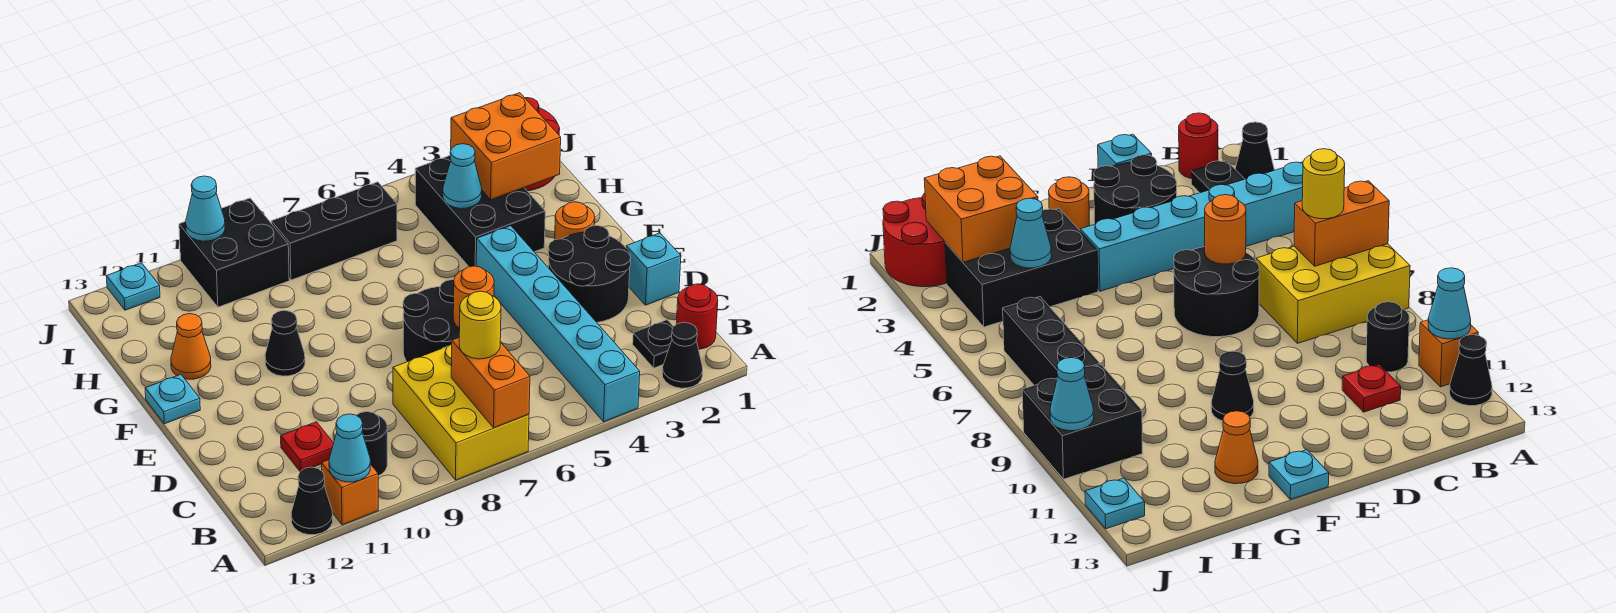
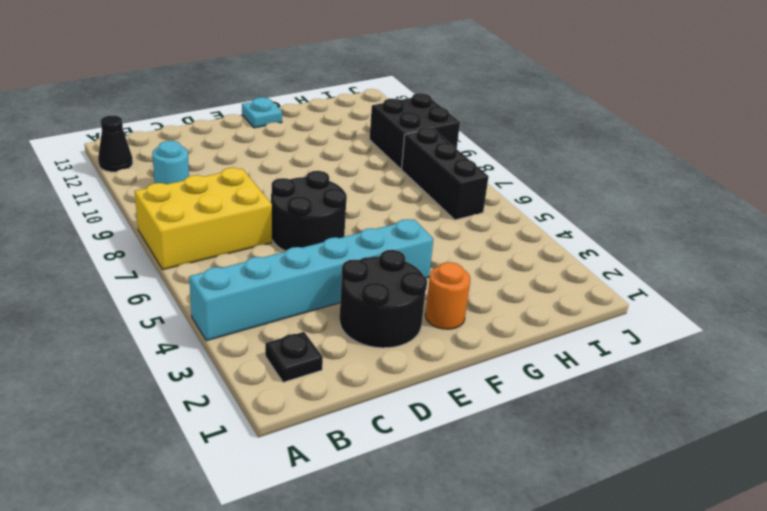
cyan round brick B10 level 1 -> black round brick B10 level 1
none -> black cone A2 level 1
none -> orange brick A11 level 1
none -> red round brick B1 level 1

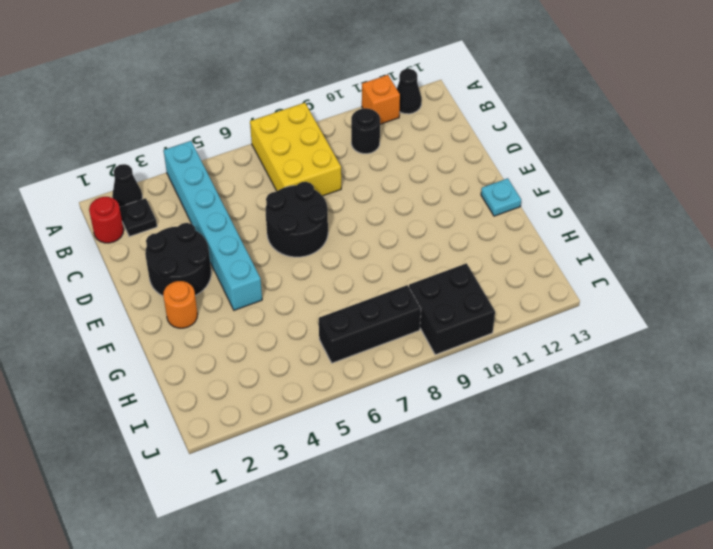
none -> red plate C11 level 1
none -> cyan brick D1 level 1
none -> black cone F10 level 1

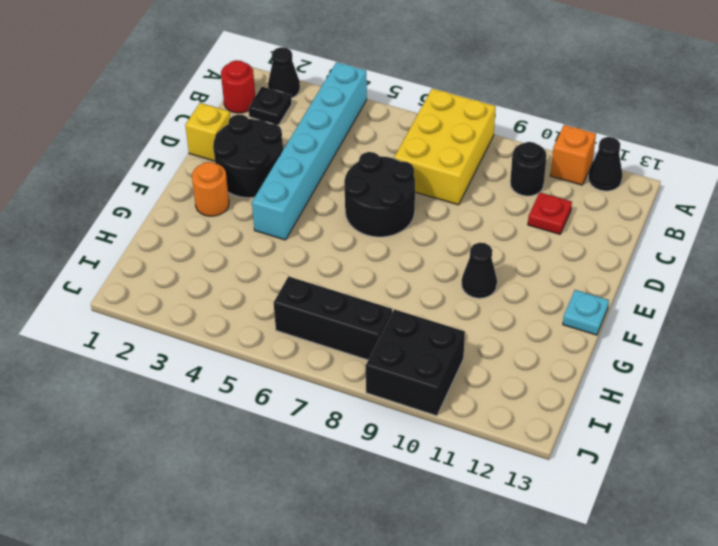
yellow brick D1 level 1 -> cyan brick D1 level 1
none -> black brick G3:I4 level 1
none -> orange cone G12 level 1
none -> red round brick I1:J2 level 1

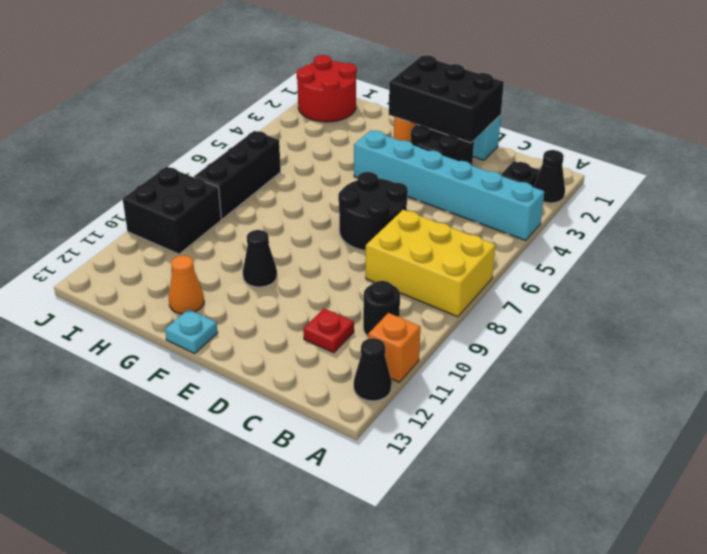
black brick D1:F2 level 2 -> black brick G3:I4 level 1
none -> red round brick B1 level 1
none -> cyan plate J12 level 1
none -> orange brick A7:B7 level 2

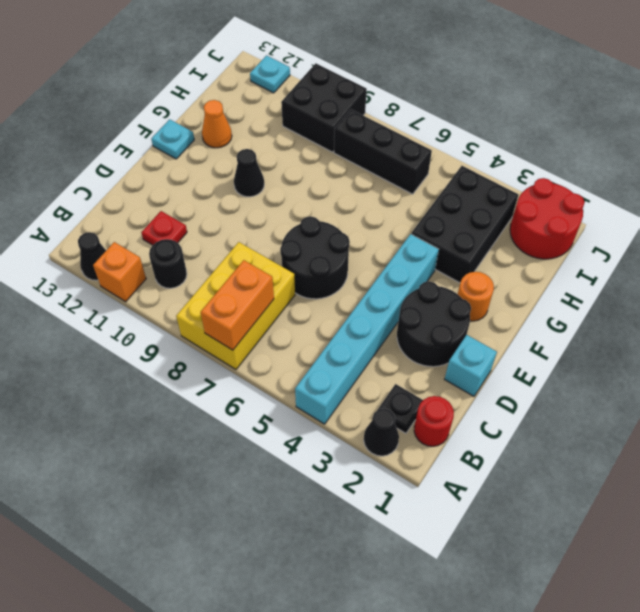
none -> cyan cone A11 level 2
none -> orange round brick D6 level 2
none -> orange brick H2:I3 level 2

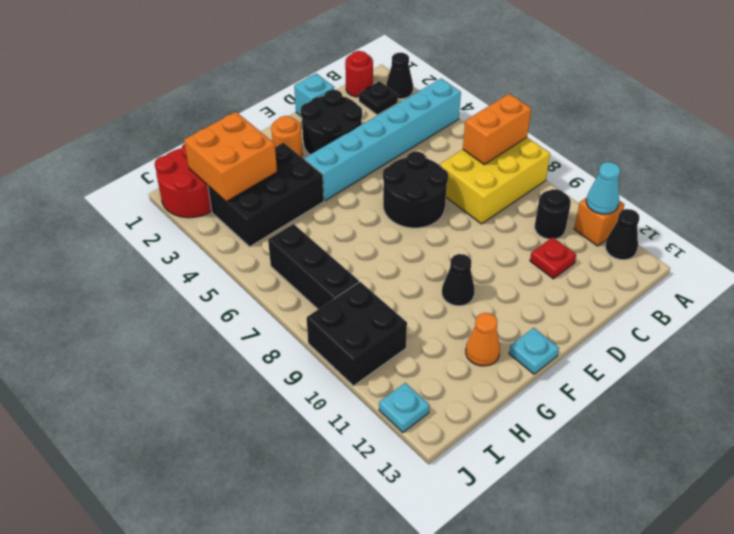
none -> orange round brick D6 level 2
none -> cyan cone H4 level 2
none -> cyan cone J10 level 2

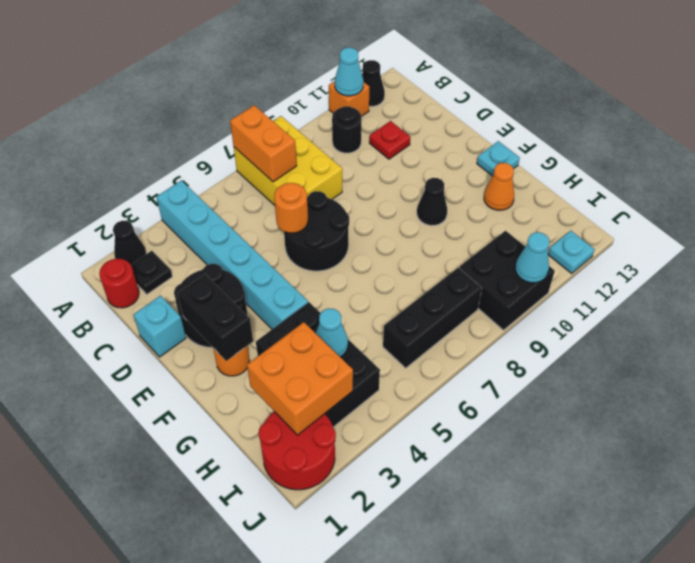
black brick E2:F2 level 2 -> none
none -> yellow round brick B7 level 3

